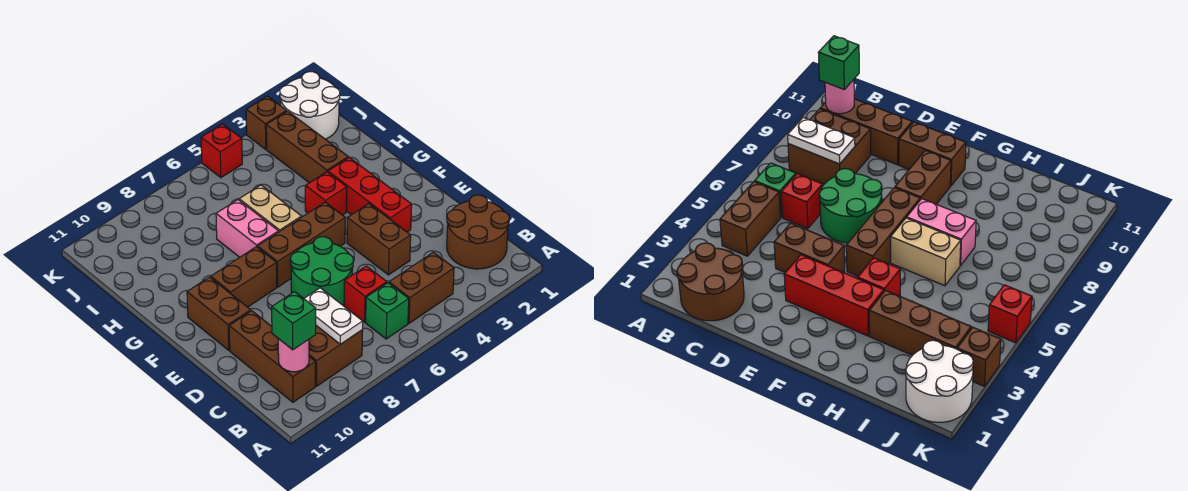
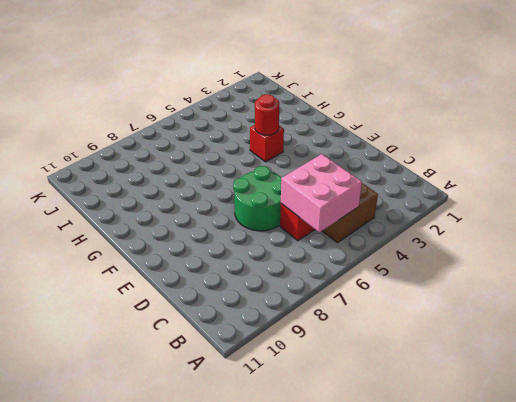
pink brick B5:C6 level 2 -> none
red round brick G4 level 2 -> none
none -> brown round brick B1:C2 level 1
none -> green brick B6 level 1
none -> brown brick B8:C9 level 1

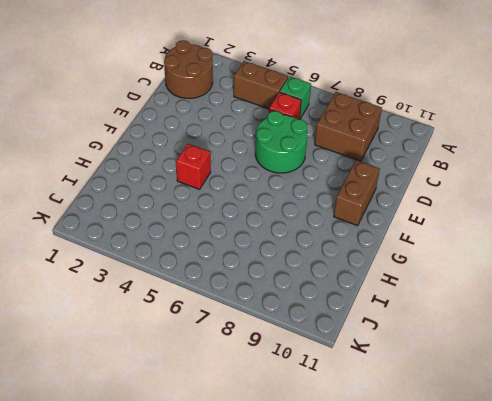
none -> brown brick B10:D10 level 1
none -> brown brick D4:E4 level 1
none -> red brick E3:G3 level 1

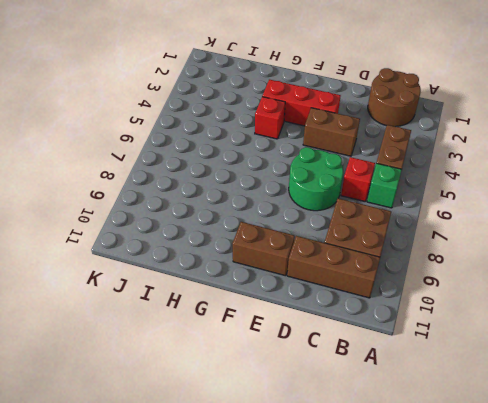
none -> brown brick F5:F7 level 1
none -> brown brick F8:F9 level 1
none -> tan brick G6:H6 level 1

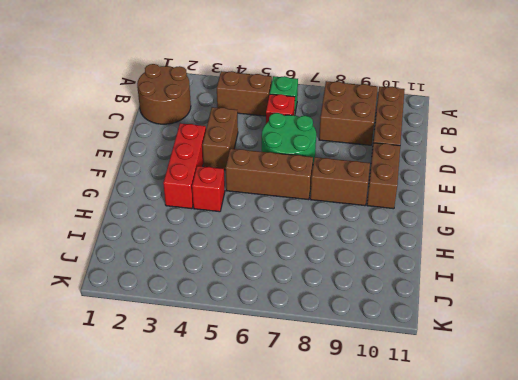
none -> tan brick G6:H6 level 1
none -> pink brick G7:H7 level 1
none -> brown brick H3:J3 level 1

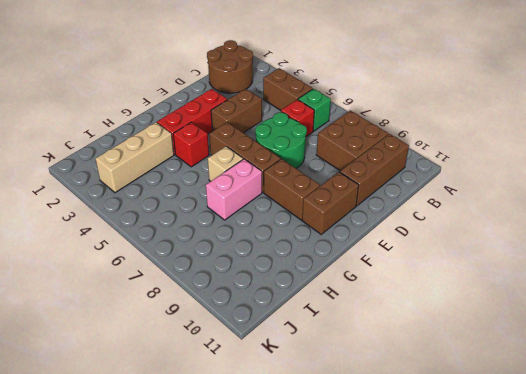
tan brick G6 level 1 -> tan brick G6:H6 level 1
tan brick H3:J3 level 1 -> brown brick H3:J3 level 1
none -> white round brick J1:K2 level 1
none -> brown brick K3 level 1
none -> red brick K5 level 1

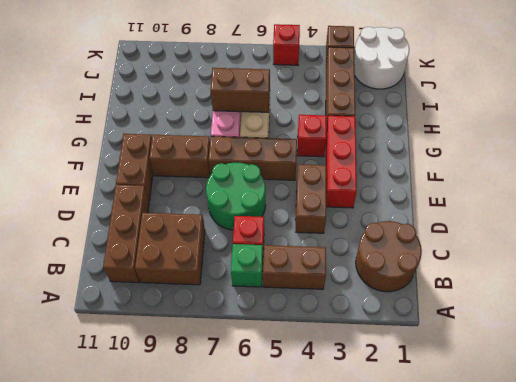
brown brick H6:H7 level 2 -> none
none -> white plate B8:C8 level 2
none -> pink round brick B10 level 2
none -> green brick B10 level 3

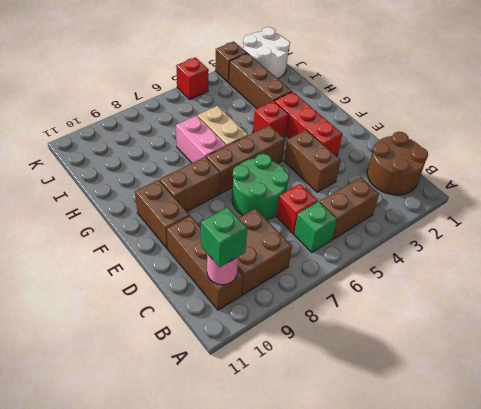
none -> white plate B8:C8 level 2

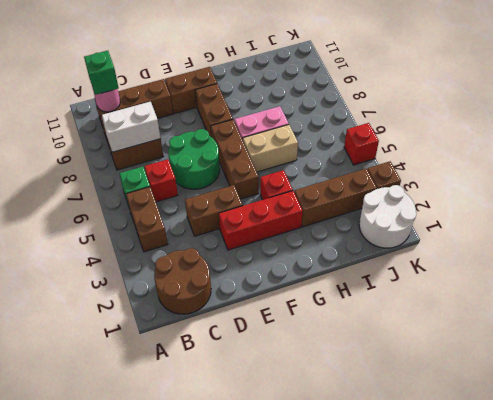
white brick B8:C8 level 2 -> white plate B8:C8 level 2

